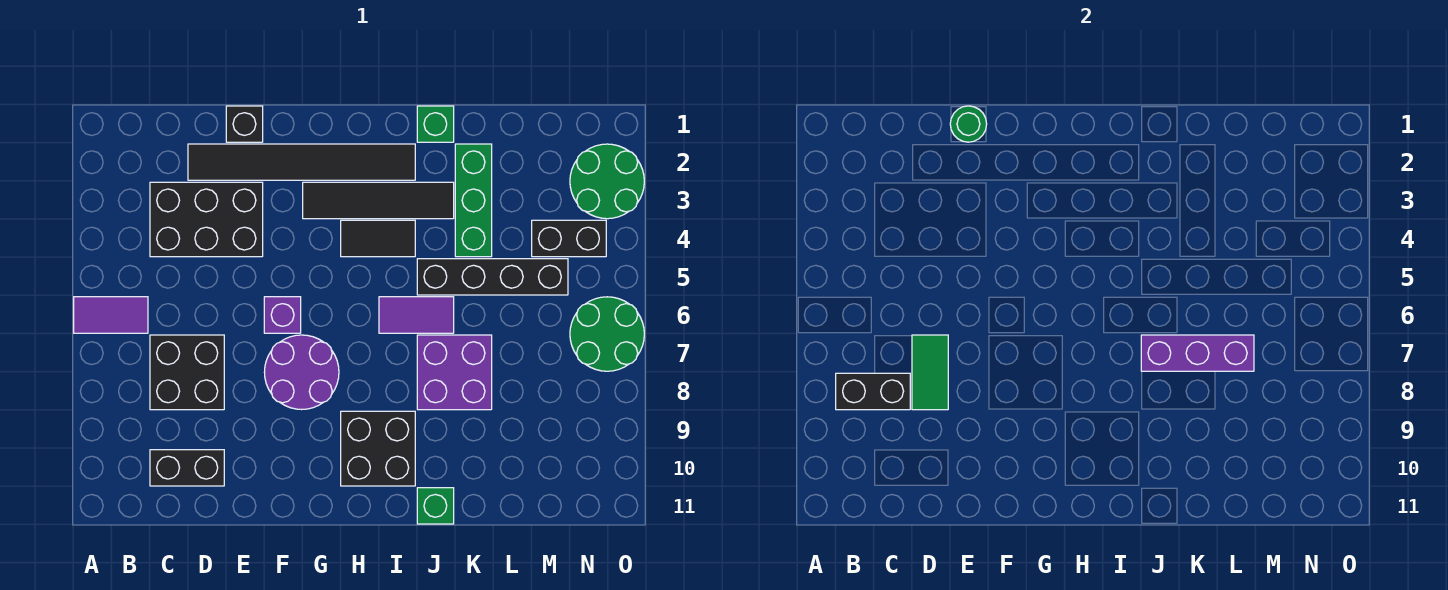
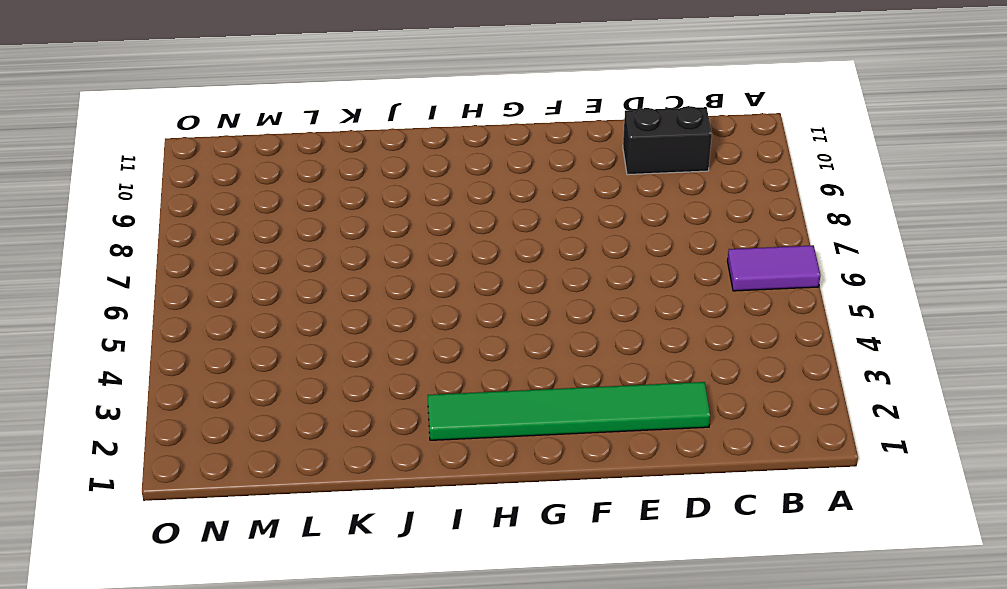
green tile D2:I2 level 1 -> black tile D2:I2 level 1
none -> black brick C3:E4 level 1
none -> black brick C7:D8 level 1
none -> black brick E1 level 1

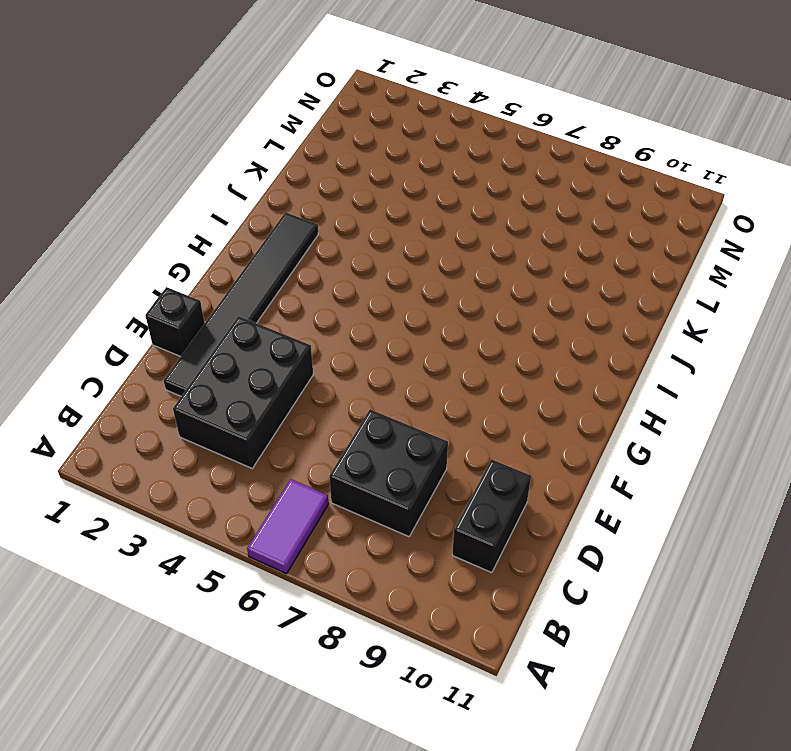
none -> purple brick F6 level 1
none -> purple round brick F7:G8 level 1
none -> black tile G3:J3 level 1

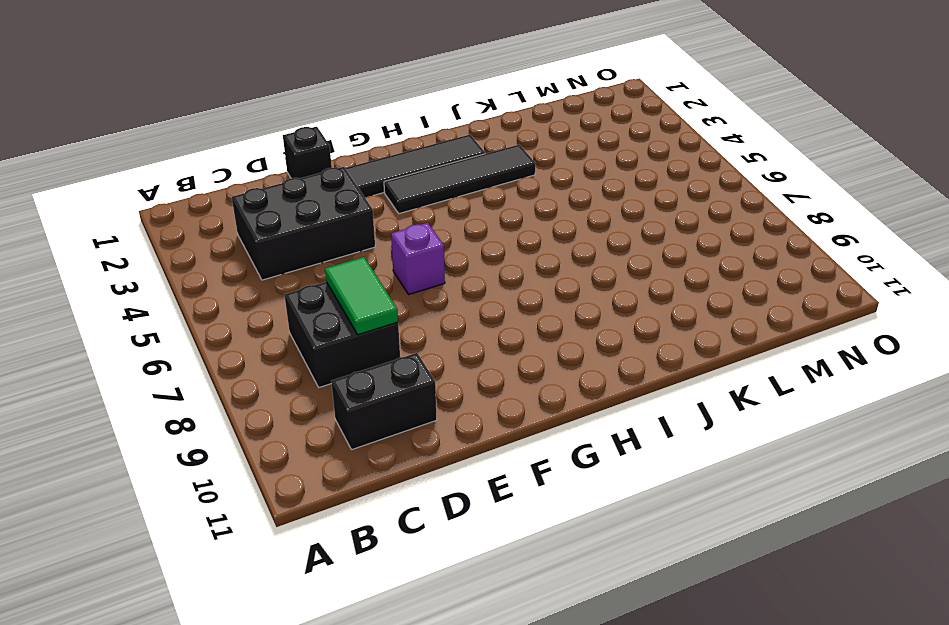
none -> purple tile A6:B6 level 1
none -> purple round brick F7:G8 level 1
none -> black tile H4:I4 level 1

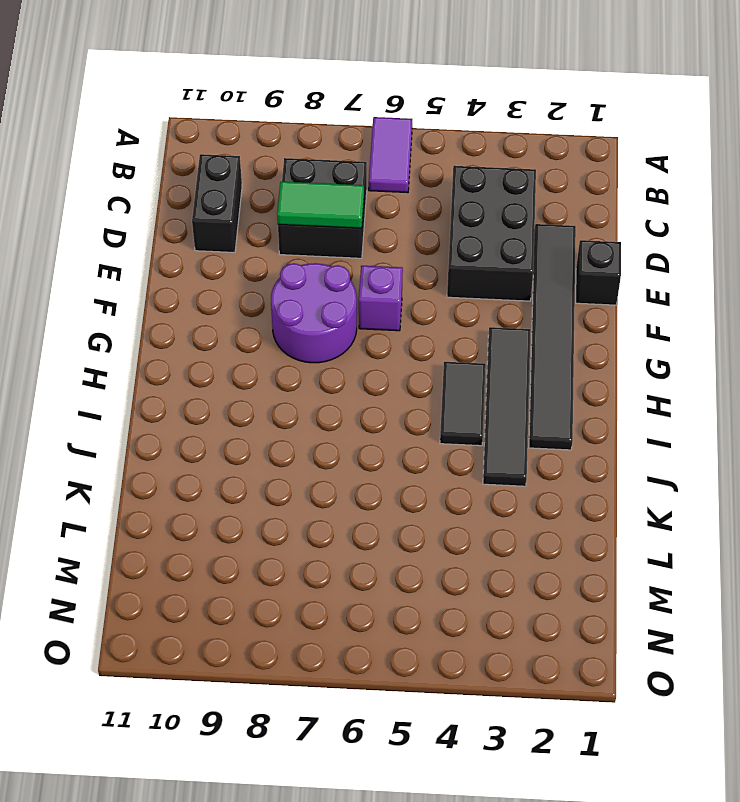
none -> black brick H9:I10 level 1
none -> purple tile I6:J6 level 1
none -> green brick J1 level 1

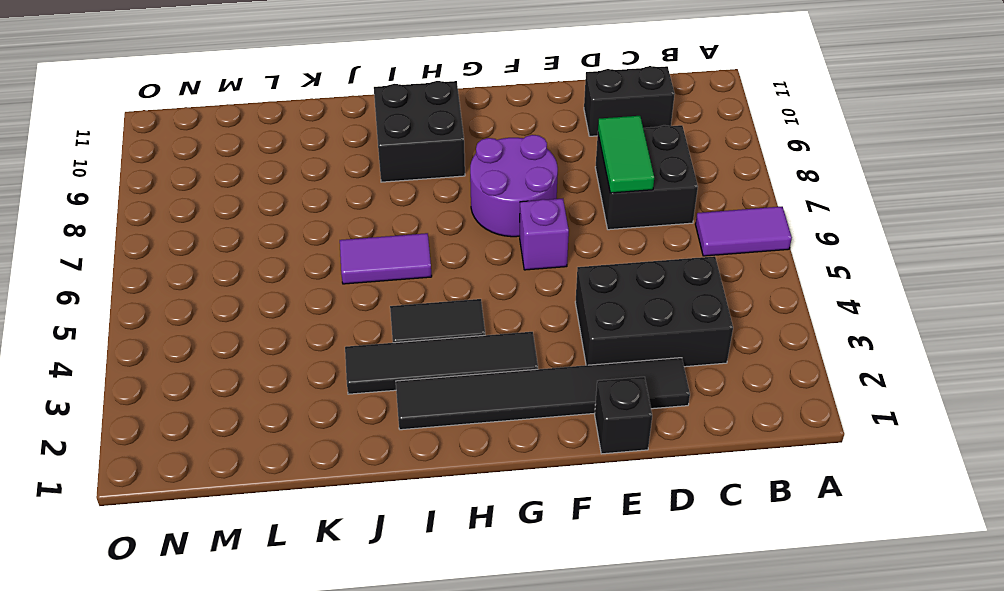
none -> green brick J1 level 1
none -> black brick J5:M5 level 1
none -> purple brick J7:K8 level 1

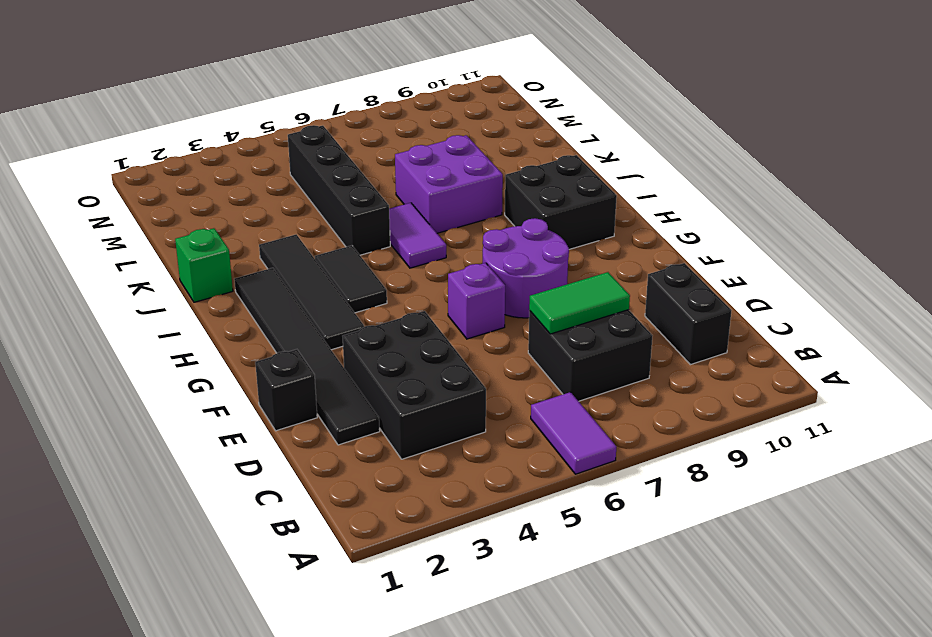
none -> green brick J11 level 1
none -> green brick K2:K4 level 1
none -> black brick M4:N4 level 1

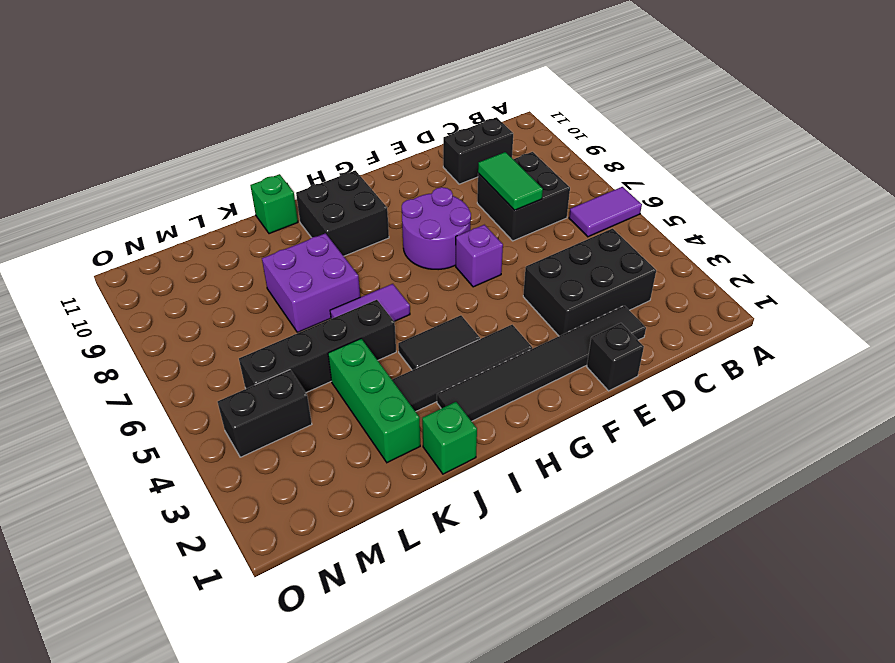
none -> green round brick N2:O3 level 1
none -> green round brick N6:O7 level 1
none -> black brick B8:C8 level 2

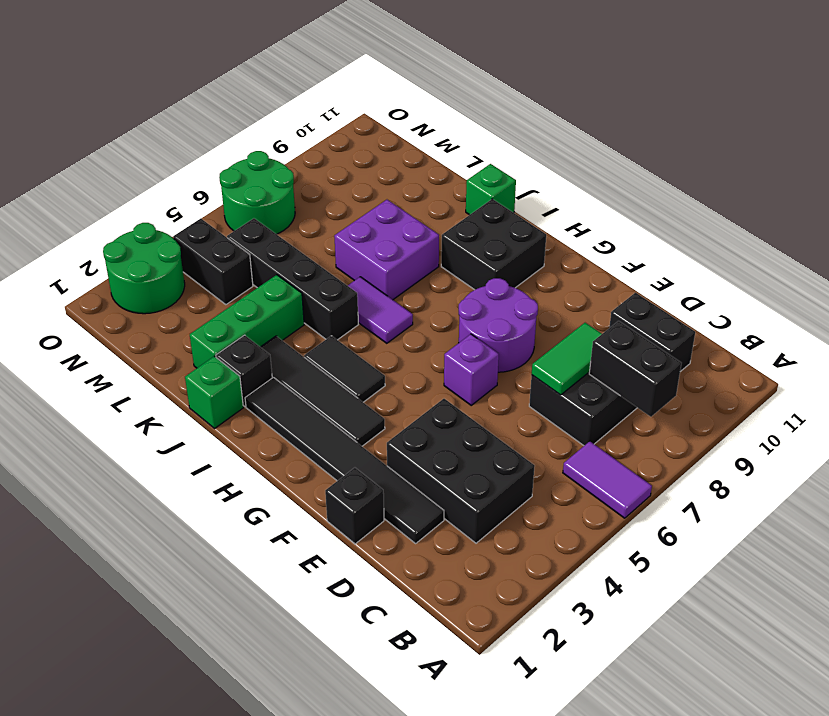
black brick J2 level 1 -> none
none -> green round brick E1 level 2
none -> purple brick J7:L7 level 2

